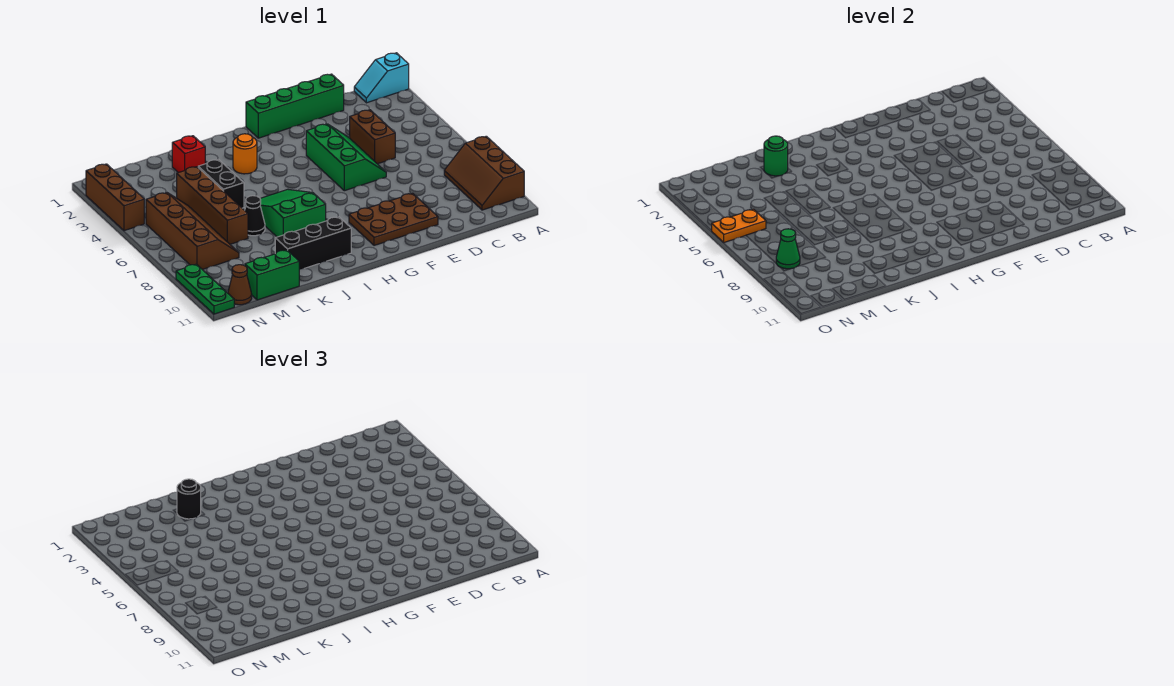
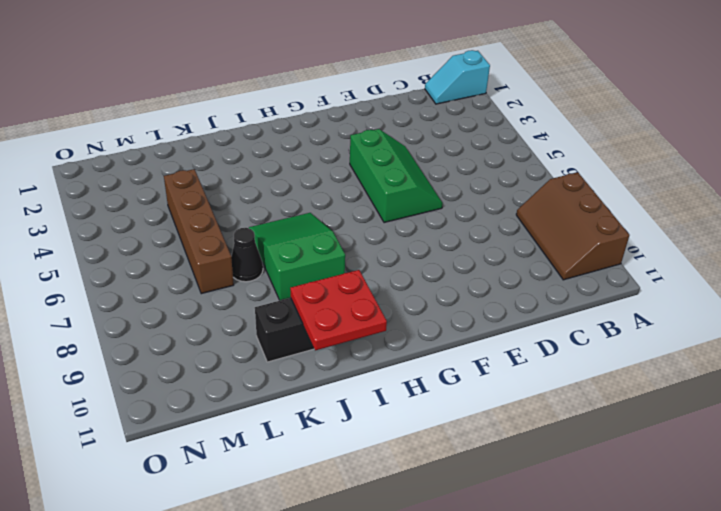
red plate I10:J11 level 2 -> none
none -> green brick D1:G1 level 1
none -> brown brick D4:D5 level 1
none -> brown plate E9:G10 level 1

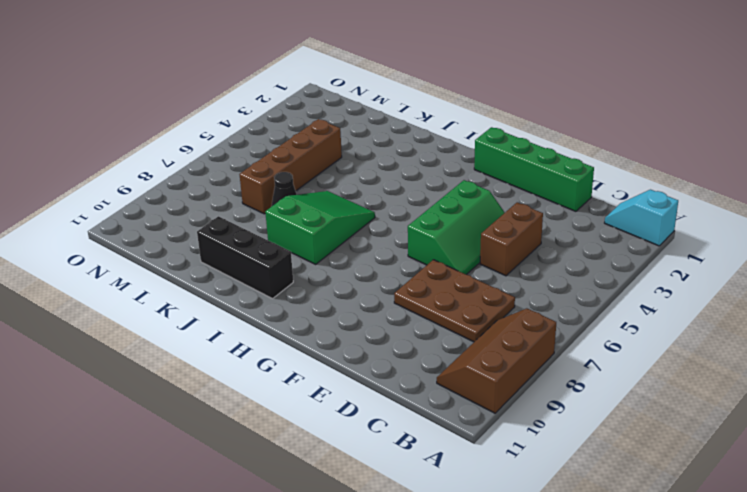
brown plate C7:E8 level 1 -> brown plate E9:G10 level 1
none -> orange round brick I3 level 1
none -> red brick K2 level 1
none -> black brick K4:K5 level 1

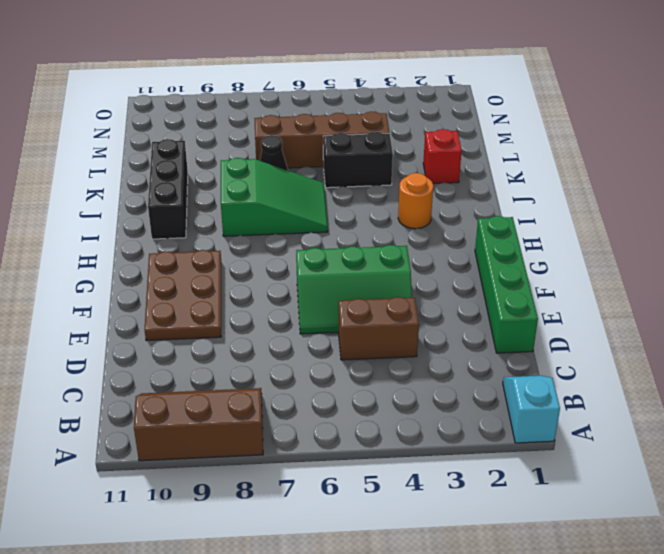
none -> green brick L11:M11 level 1
none -> brown slope M5:N8 level 1 top N
none -> brown cone N11 level 1

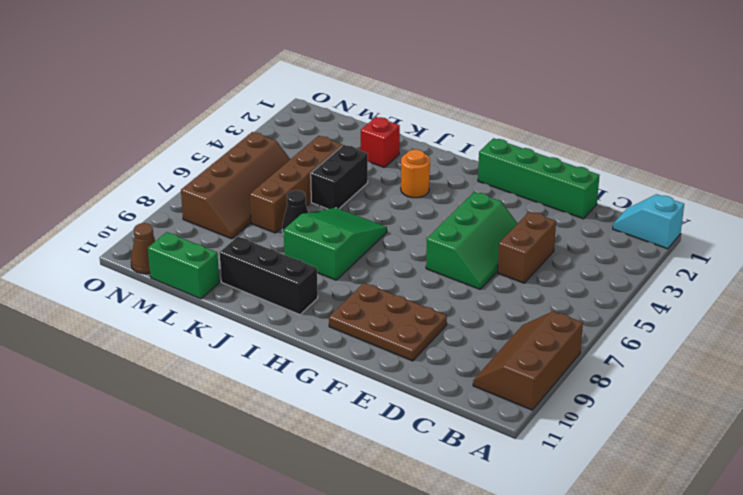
none -> brown brick O2:O4 level 1
none -> green plate O9:O11 level 1
none -> green round brick K2 level 2

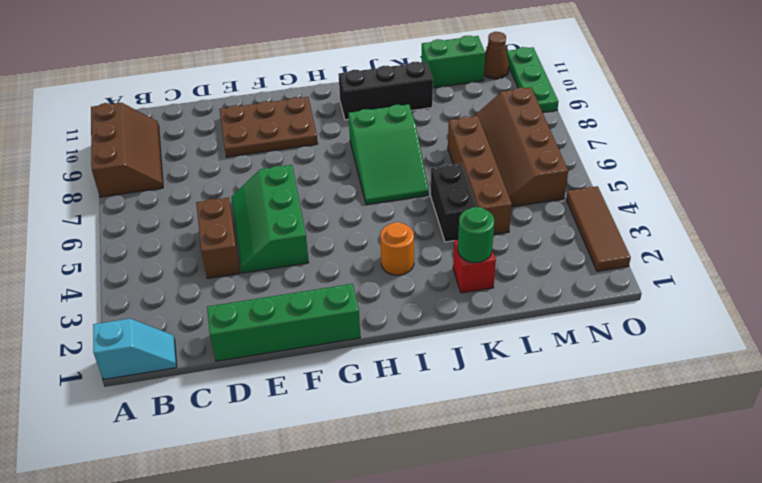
brown tile O2:O4 level 1 -> brown brick O2:O4 level 1
none -> black cone K7 level 1
none -> orange plate N5:O5 level 2
none -> green cone N8 level 2

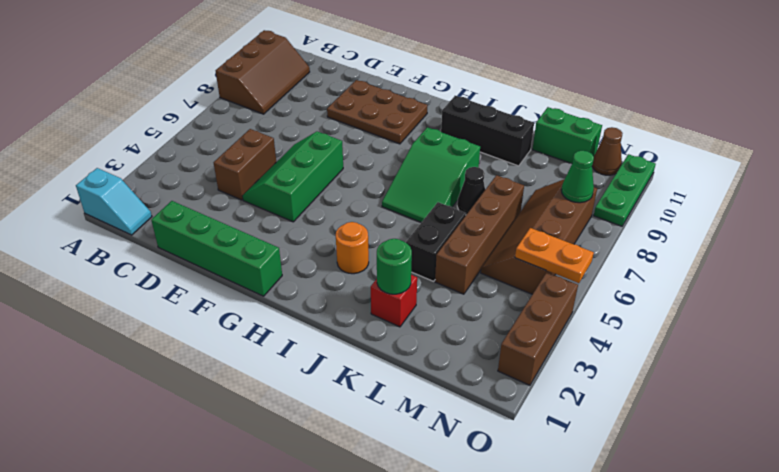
none -> black round brick K2 level 3

